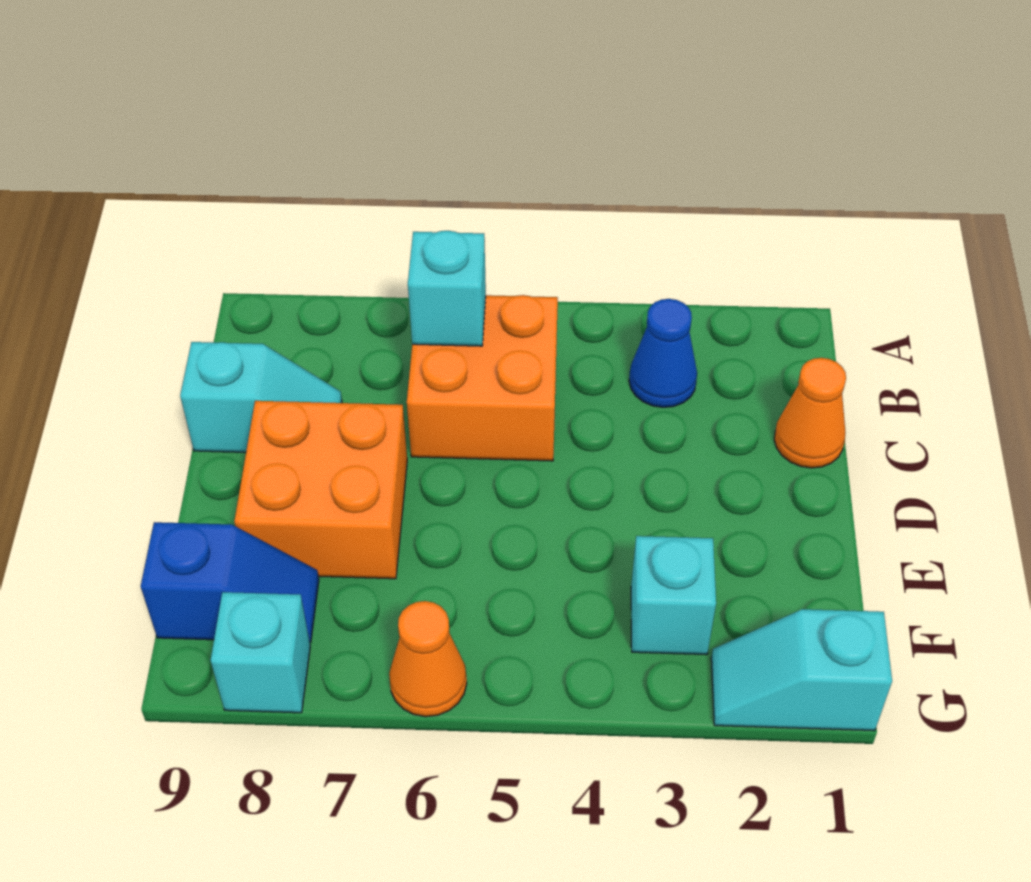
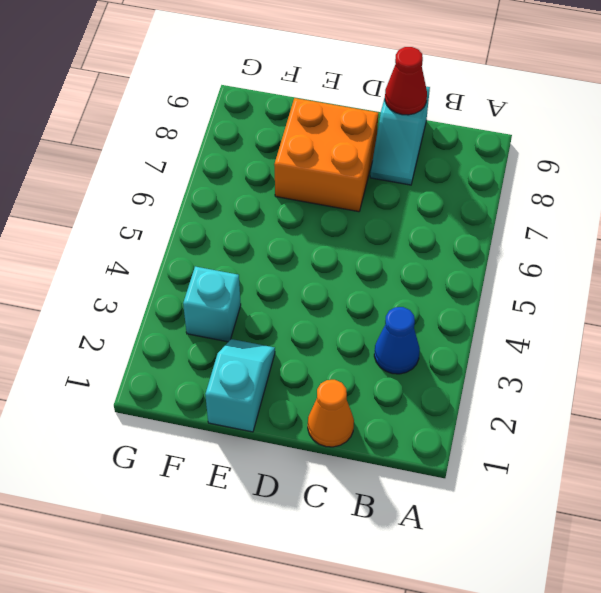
red cone C9 level 2 -> none
cyan slope E1:E2 level 1 top 1 -> cyan slope G1:G2 level 1 top 1
none -> orange brick B5:C6 level 1
none -> blue slope F8:F9 level 1 top 9

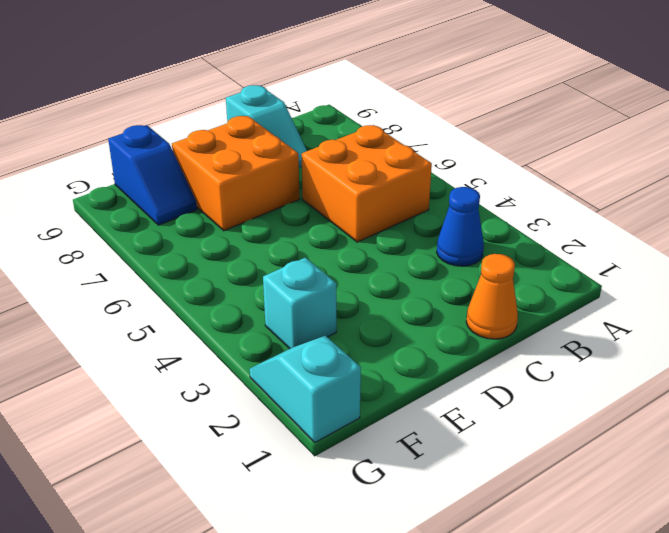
none -> orange cone G6 level 1
none -> cyan brick G8 level 1

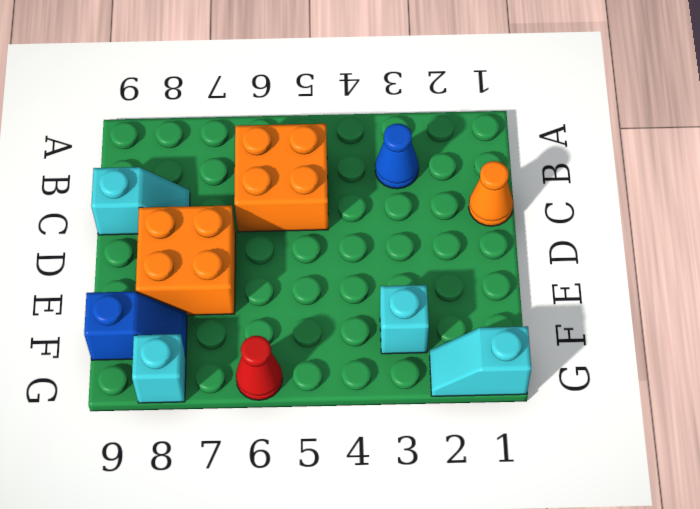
red cone G6 level 1 -> orange cone G6 level 1
none -> cyan brick B6 level 2

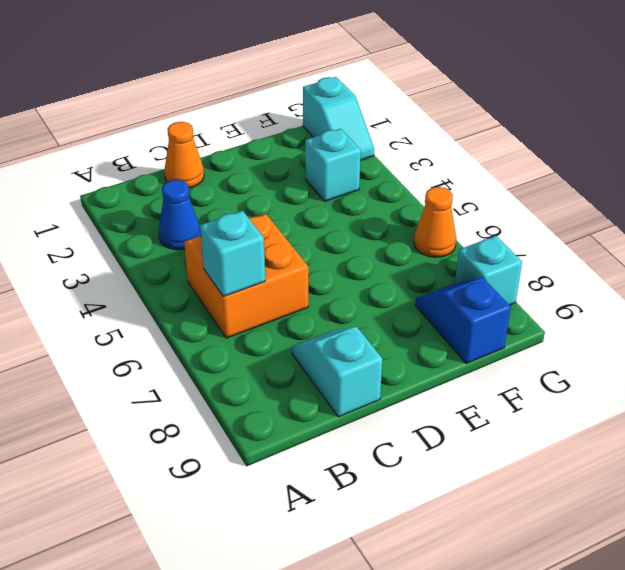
none -> orange brick D7:E8 level 1

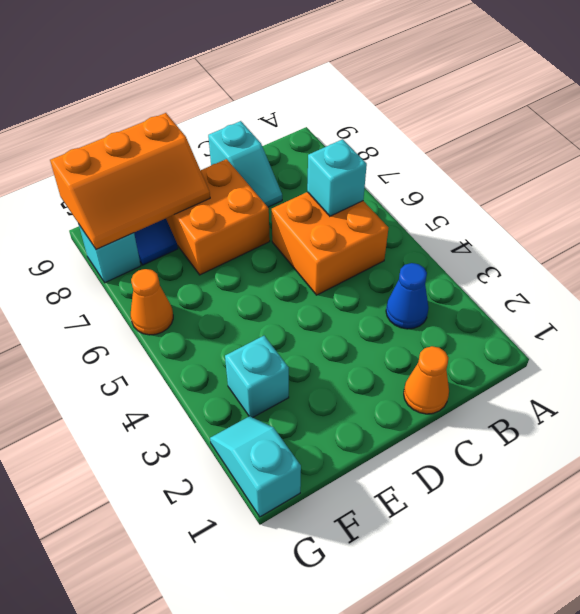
orange slope E8:G9 level 2 top 9 -> none

